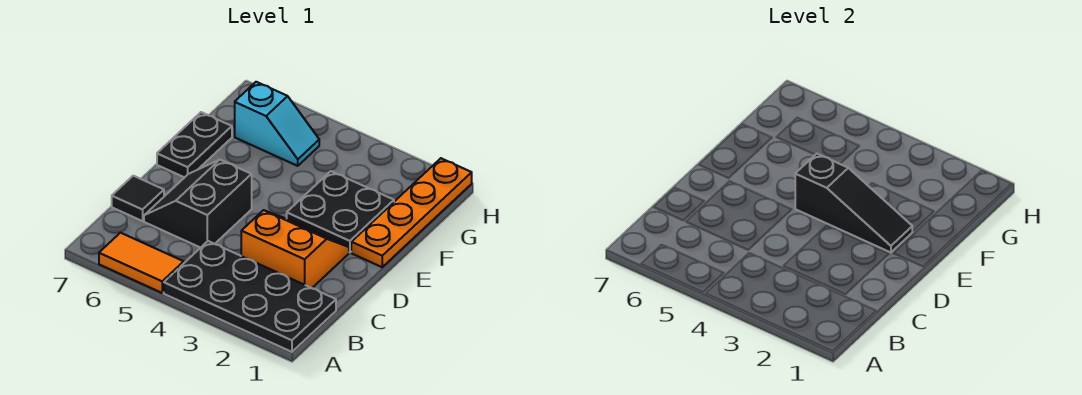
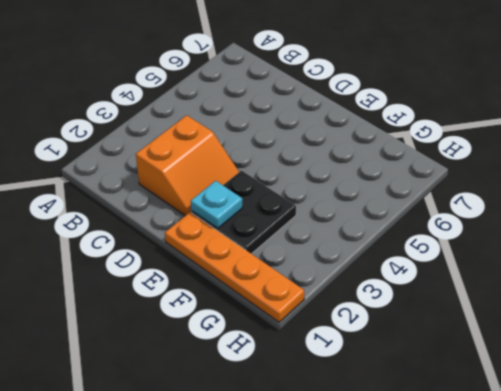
cyan plate E2 level 2 -> black slope E2:E4 level 2 top 4
none -> black plate A1:B4 level 1
none -> orange tile A5:A6 level 1

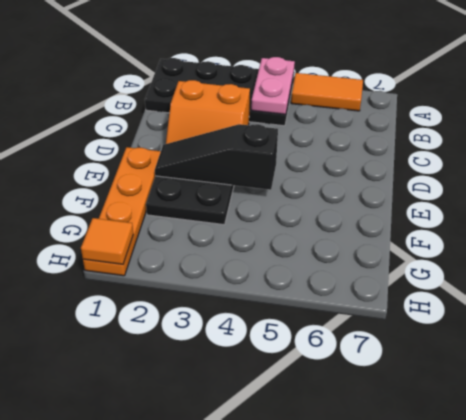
pink plate A4:B4 level 2 -> none
orange tile H1 level 2 -> none
none -> black slope C5:D6 level 1 top 5
none -> black tile C7 level 1

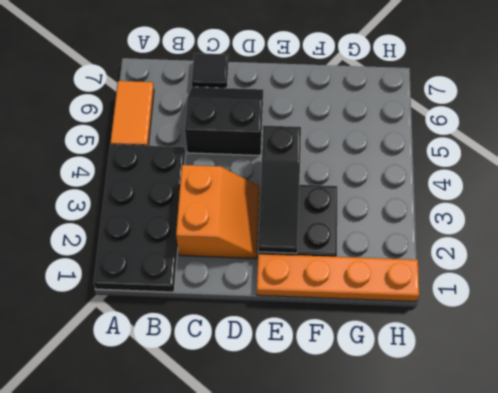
none -> black plate E7:F7 level 1
none -> cyan slope G5:G6 level 1 top 6

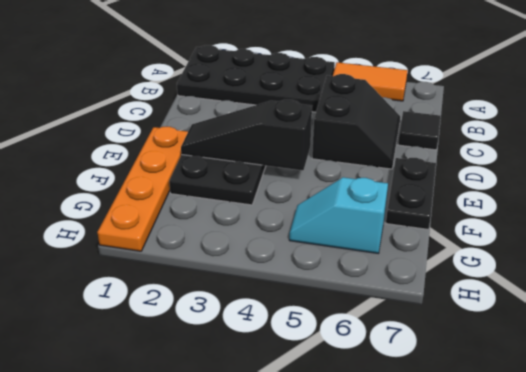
none -> orange slope C2:D3 level 1 top C

